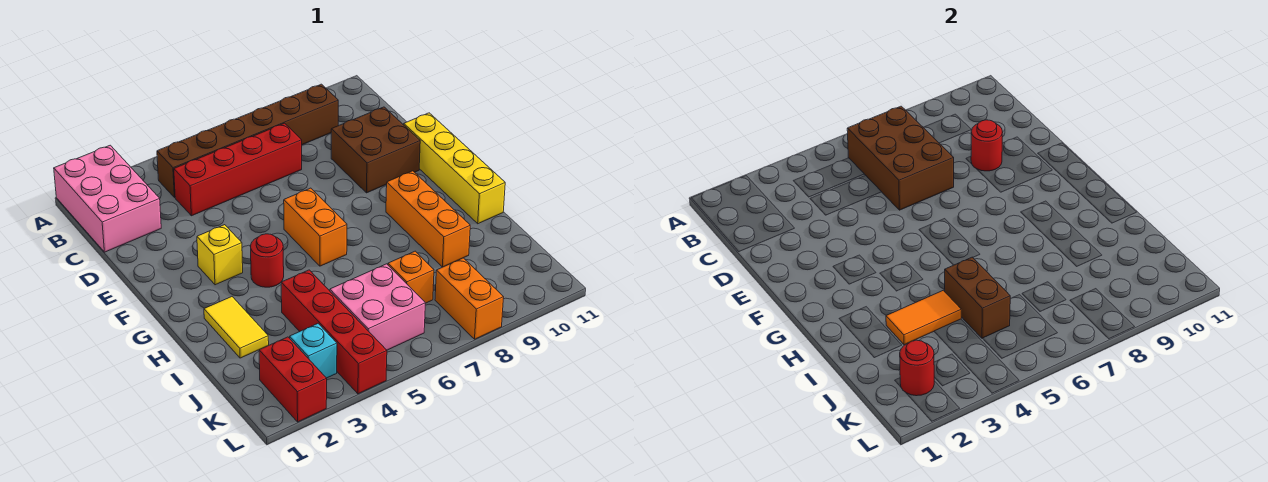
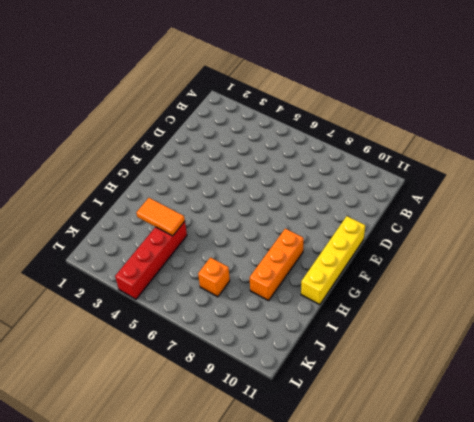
none -> pink brick A1:C2 level 1
none -> brown brick B4:B9 level 1
none -> red brick C4:C7 level 1

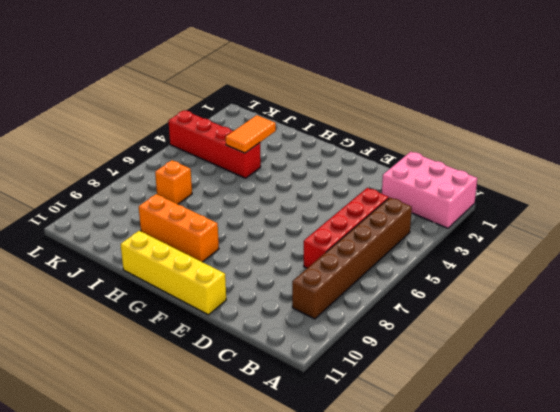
none -> brown brick D9:E10 level 1
none -> yellow brick F3 level 1
none -> orange brick F6:G6 level 1

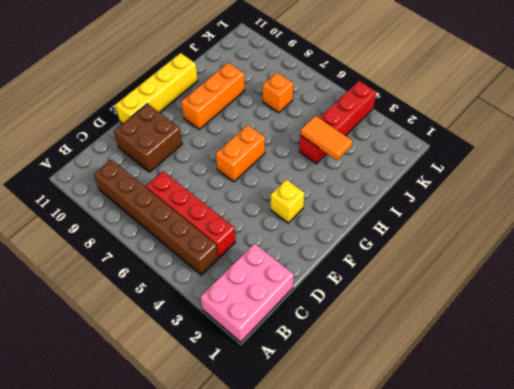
none -> red round brick G4 level 1
none -> yellow tile H2:I2 level 1
none -> pink brick J5:K6 level 1

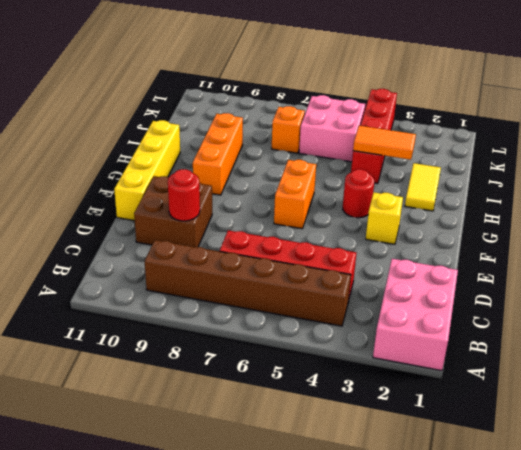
none -> red brick K2:L2 level 1
none -> cyan brick K3 level 1
none -> orange brick K8:L8 level 1

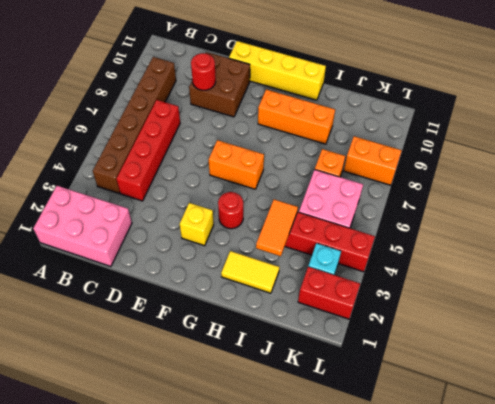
none -> brown brick B6:D7 level 2
none -> brown brick I5:J5 level 2
none -> red round brick K2 level 2

